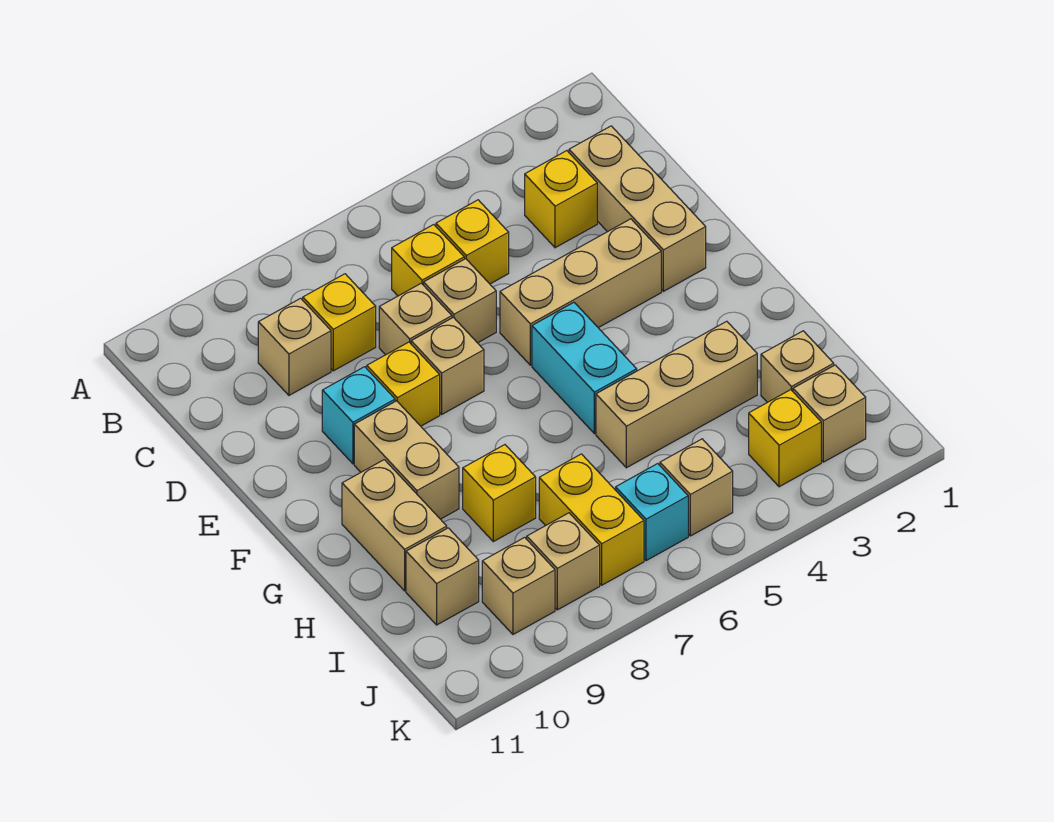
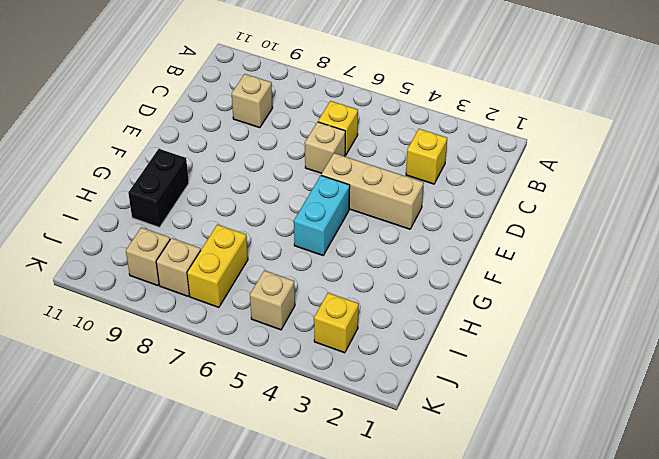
black brick G10:H10 level 1 -> tan brick G10:H10 level 1
none -> tan brick C2:E2 level 1
none -> yellow brick C5 level 1
none -> yellow brick C8 level 1

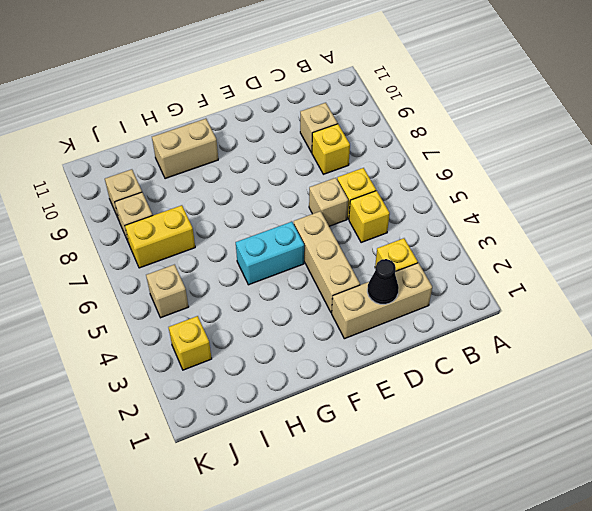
black cone D2 level 2 -> none
none -> tan brick D7 level 1
none -> tan brick E7 level 1
none -> yellow brick E8 level 1

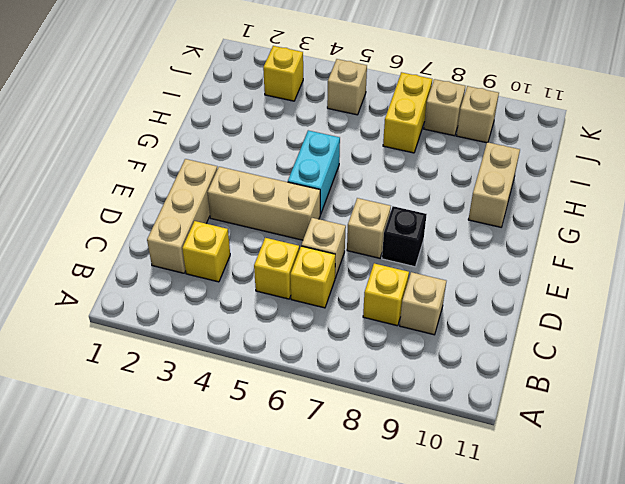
black brick E8 level 1 -> yellow brick E8 level 1
none -> tan brick D7 level 1
none -> cyan brick E9 level 1
none -> tan brick F9:G9 level 1

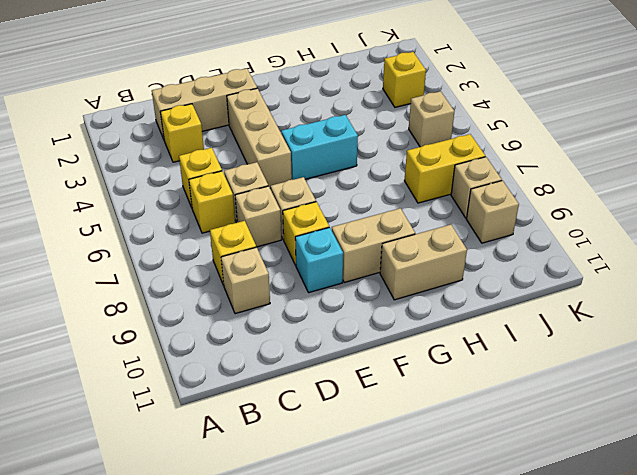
none -> tan brick H3:H5 level 1
none -> yellow brick H8 level 1
none -> tan brick I2 level 1

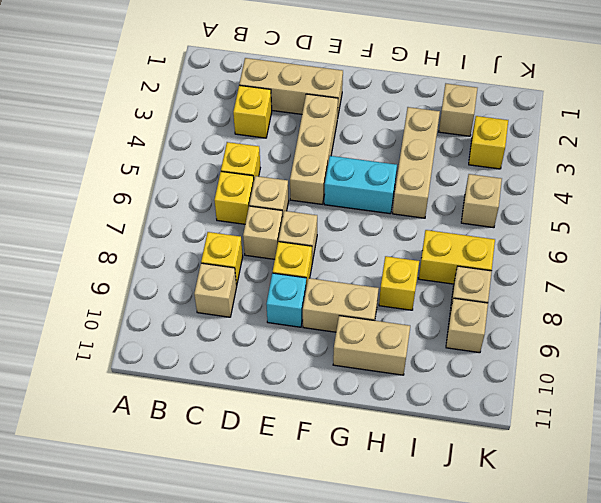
none -> tan brick I10 level 1
none -> tan brick J2 level 1
none -> cyan brick J6 level 1

